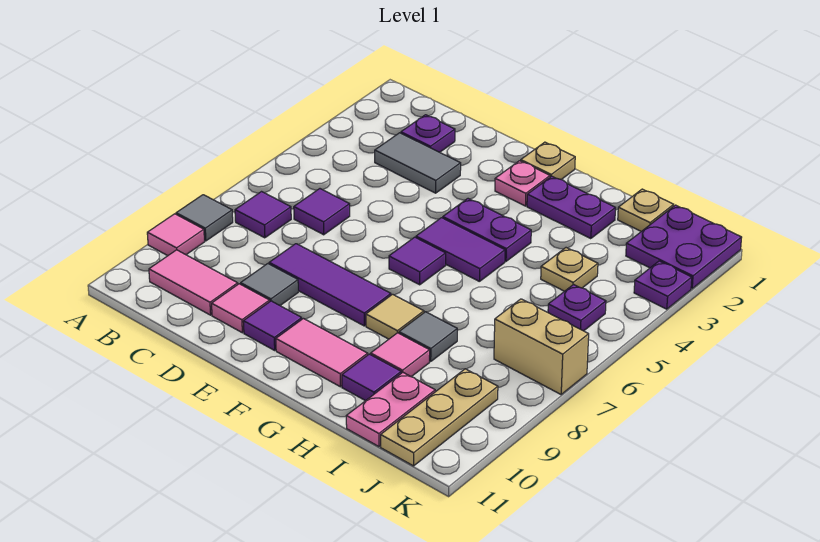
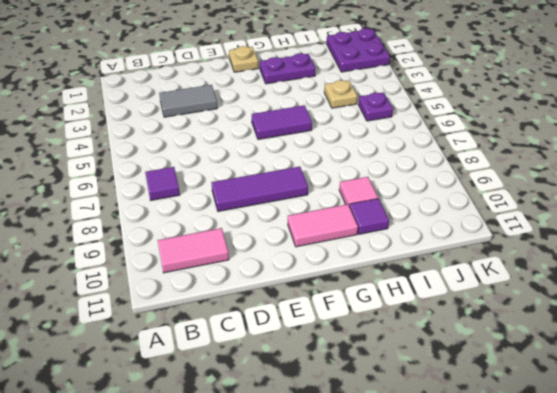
none -> grey tile A8 level 1
none -> pink tile A9 level 1
none -> purple plate C2 level 1
none -> purple tile C6 level 1

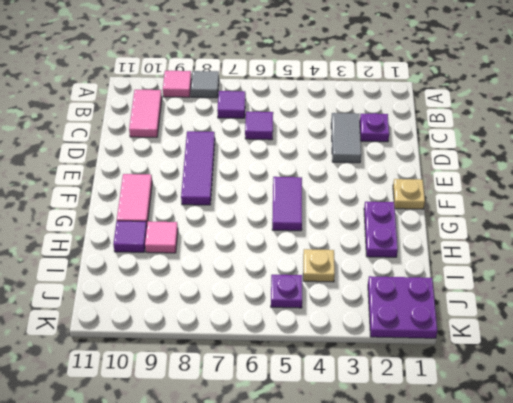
none -> grey tile D9 level 1
none -> pink tile D10 level 1
none -> purple tile E10 level 1
none -> pink plate F2 level 1

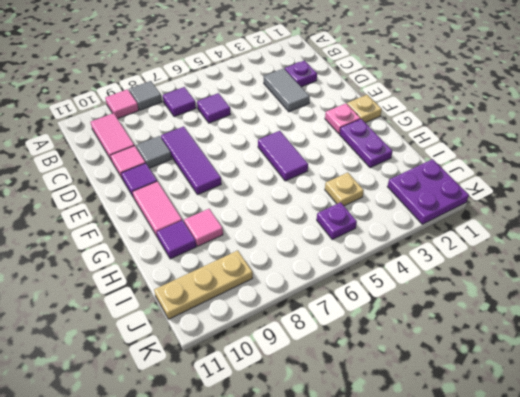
none -> purple plate F4:G4 level 1
none -> purple tile F6 level 1
none -> tan tile G8 level 1
none -> grey tile H8 level 1

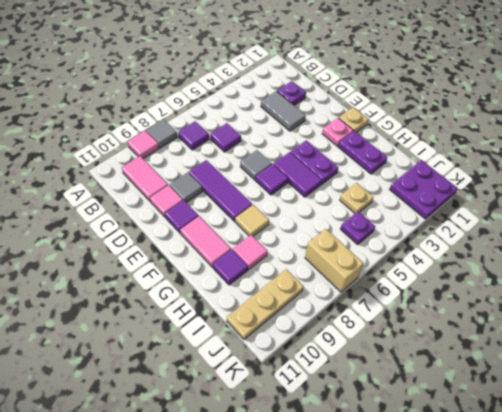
grey tile E6 level 1 -> grey tile H8 level 1
none -> tan plate I1 level 1
none -> pink plate I10:I11 level 1
none -> purple plate K3 level 1

